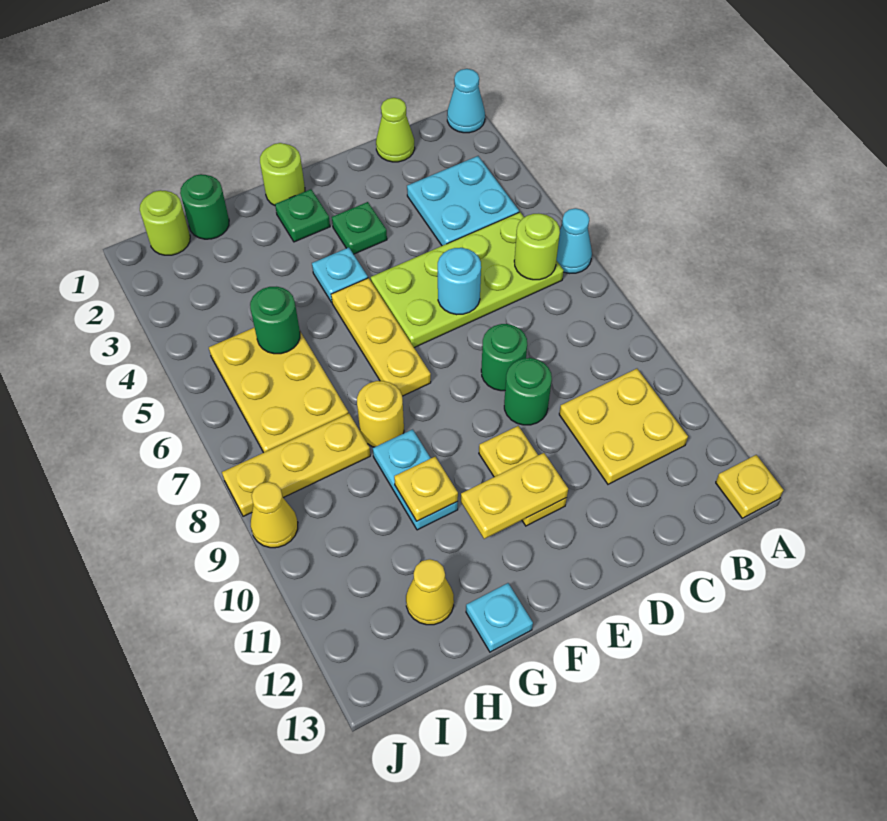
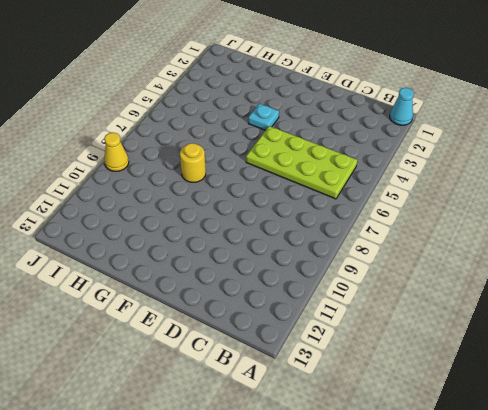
none -> cyan cone A6 level 1
none -> yellow plate A13 level 1
none -> cyan plate B3:C4 level 1

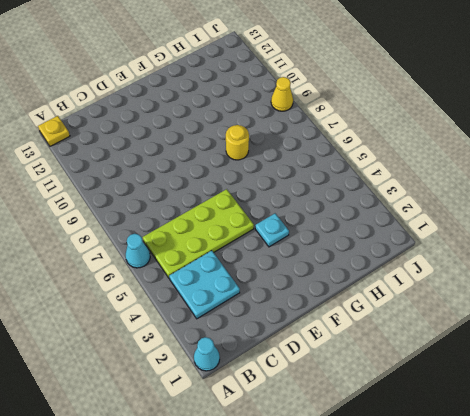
none -> yellow plate B10:C11 level 1
none -> lime cone C1 level 1
none -> green round brick D8 level 1

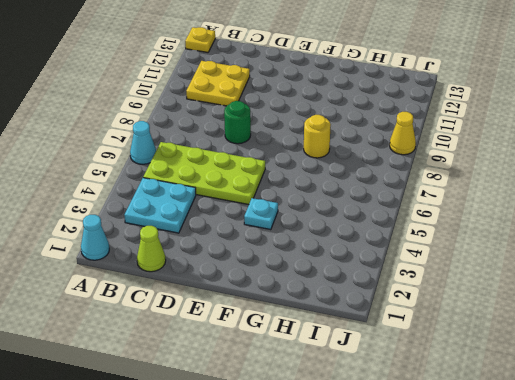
none -> green round brick D9 level 1
none -> green plate E3 level 1
none -> yellow plate E10:E11 level 1

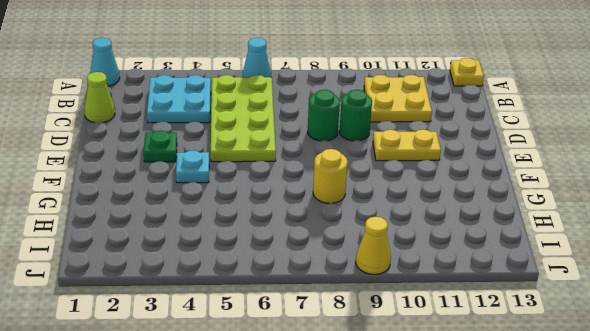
none -> lime round brick F1 level 1
none -> green plate F2 level 1
none -> yellow plate F5:F7 level 1

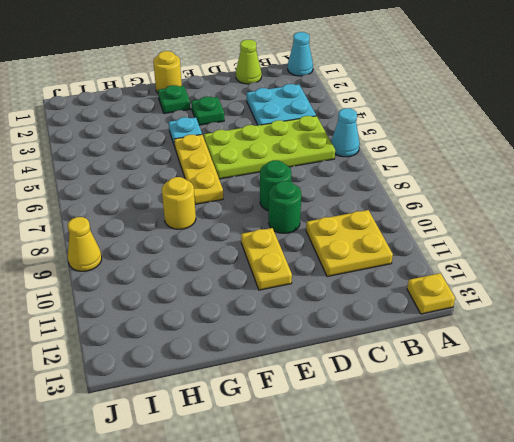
yellow round brick F1 level 1 -> lime round brick F1 level 1
none -> cyan plate G9:G10 level 1
none -> cyan plate G13 level 1
none -> green round brick H1 level 1

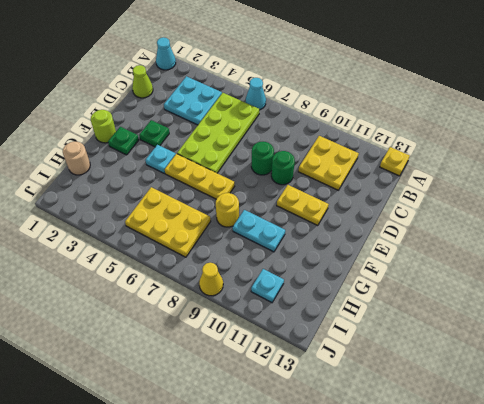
tan round brick H1 level 1 -> green round brick H1 level 1
cyan plate I11 level 1 -> cyan plate G13 level 1
none -> yellow plate H8:J8 level 1
none -> yellow cone H12 level 1
none -> lime round brick I1 level 1

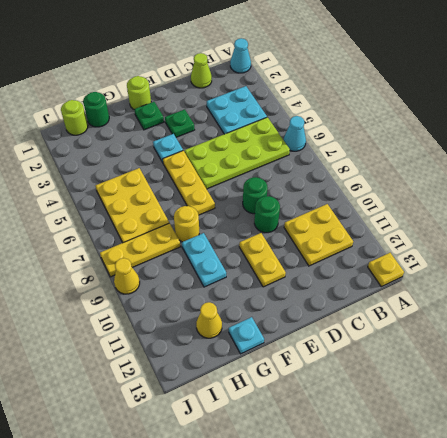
none -> lime round brick B6 level 2
none -> cyan round brick D6 level 2
none -> yellow plate E11:F11 level 2

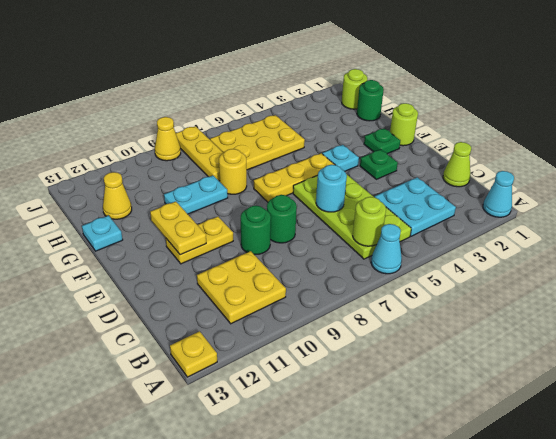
none -> yellow plate G10 level 2
none -> green round brick H5 level 2

